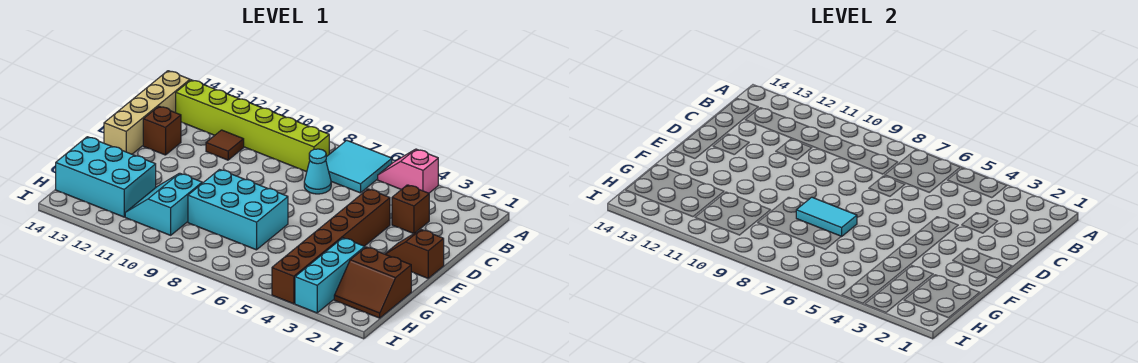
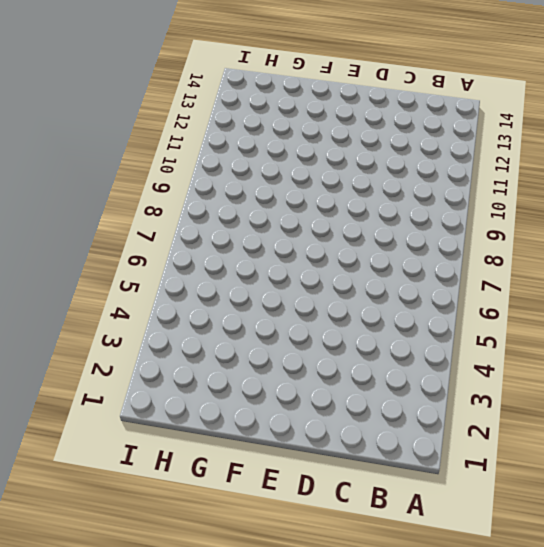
none -> pink slope A4:A5 level 1 top 4
none -> cyan tile A6:B7 level 1
none -> lime brick B8:B13 level 1

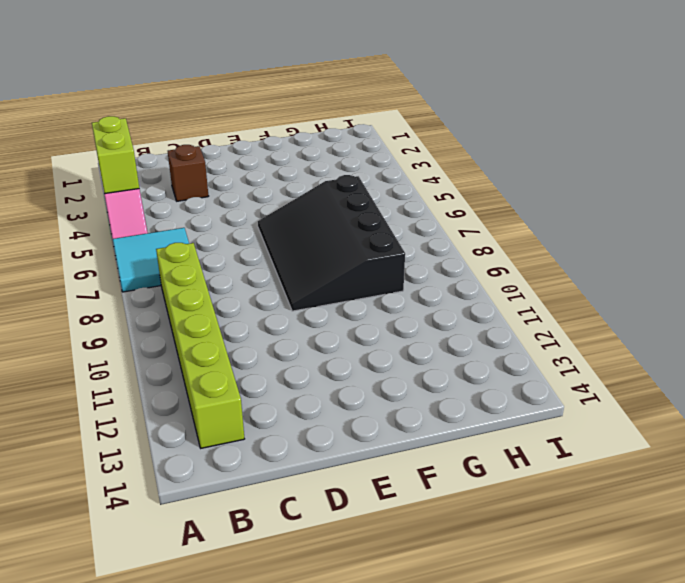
lime brick A3:A4 level 2 -> none
black slope E6:G9 level 1 top G -> cyan brick F7:G9 level 1
none -> tan brick B14:E14 level 1
none -> cyan cone C7 level 1
none -> brown tile C11 level 1

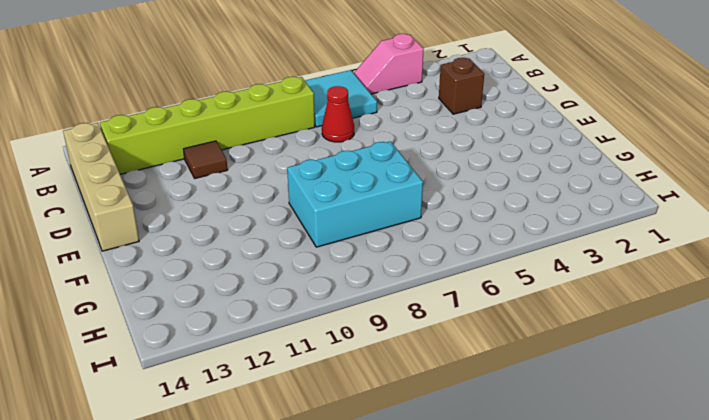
red cone C7 level 1 -> cyan cone C7 level 1
none -> brown brick D4:I4 level 1
none -> brown brick D13 level 1
none -> brown slope E1:E2 level 1 top 1

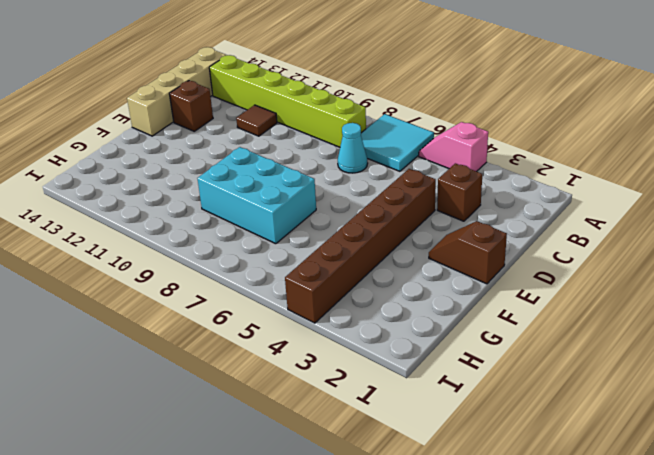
none -> brown slope G1:H2 level 1 top G
none -> cyan brick G3:I3 level 1
none -> cyan slope G10:H11 level 1 top 10

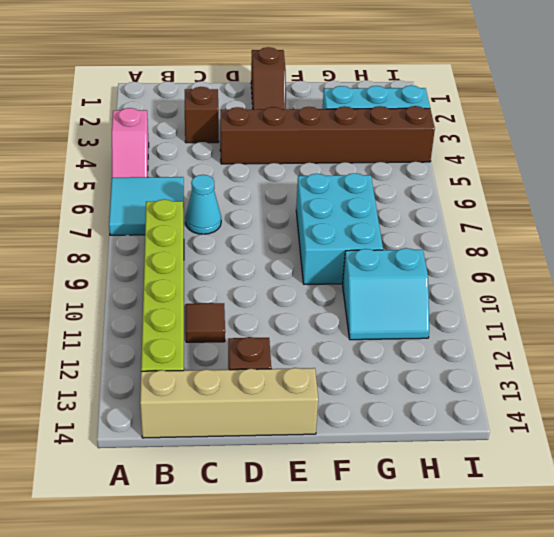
none -> brown slope G1:H2 level 1 top G
none -> cyan brick G12:H14 level 1
none -> cyan tile F7:F8 level 2

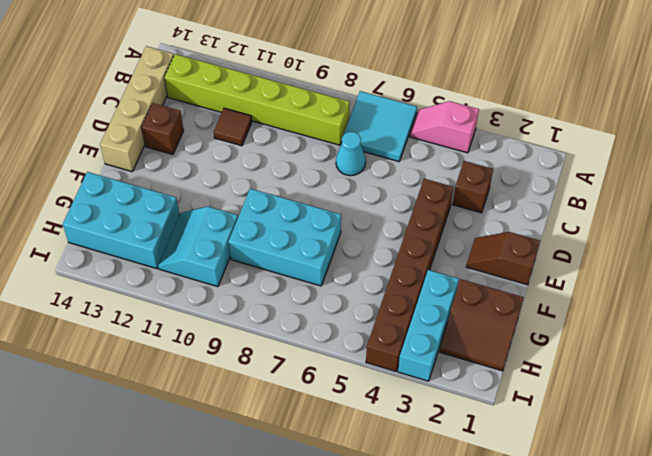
none -> cyan tile F7:F8 level 2

